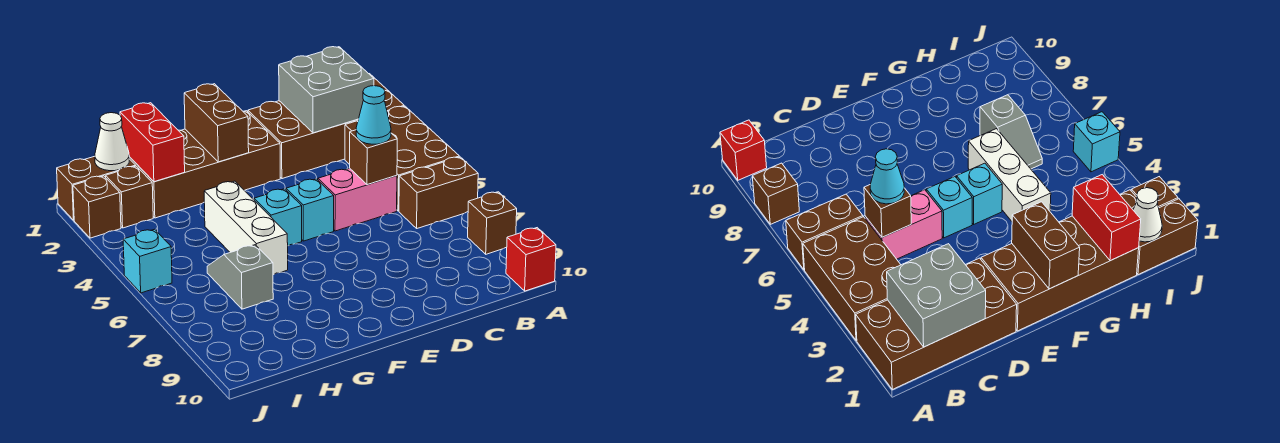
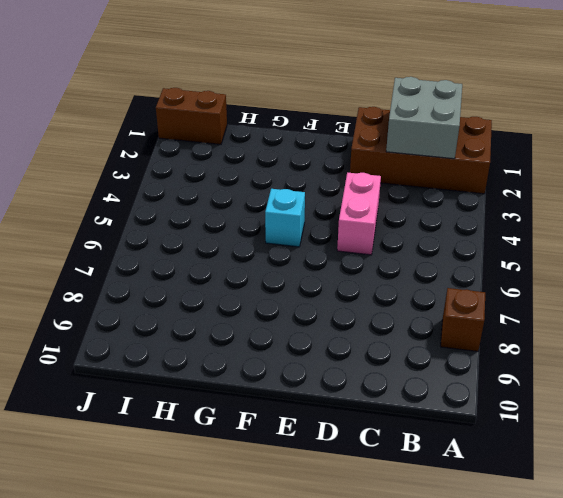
pink brick D4:D5 level 1 -> pink brick C5:D5 level 1
none -> brown brick A3:B5 level 1
none -> brown brick A6:B6 level 1
none -> red brick A10 level 1

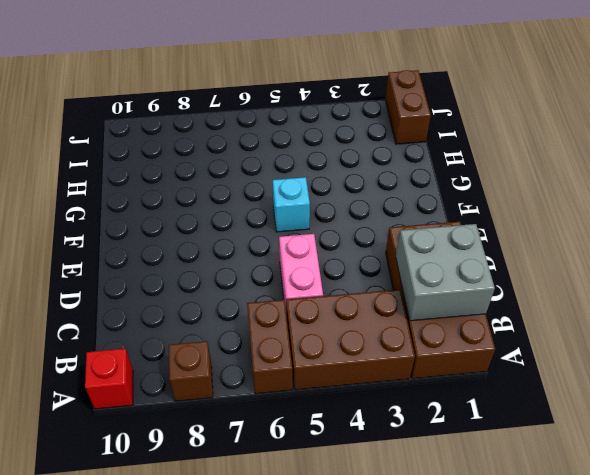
none -> brown brick E1:H2 level 1
none -> cyan brick E5 level 1
none -> white brick G4:G6 level 1

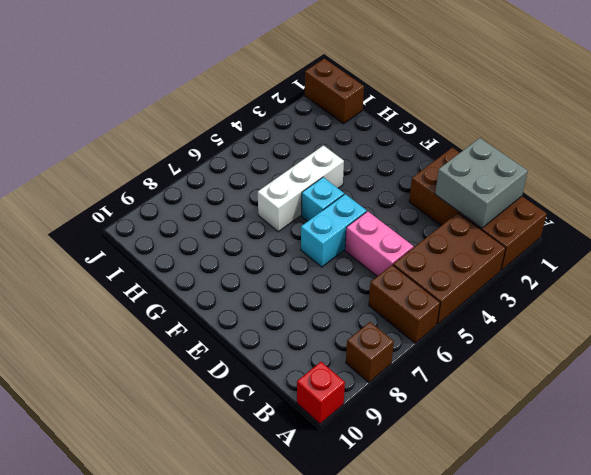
cyan brick E5:E6 level 1 -> cyan brick E5 level 1
none -> brown brick E1:H2 level 1
none -> grey slope H6:H7 level 1 top 7
none -> brown brick I2 level 1

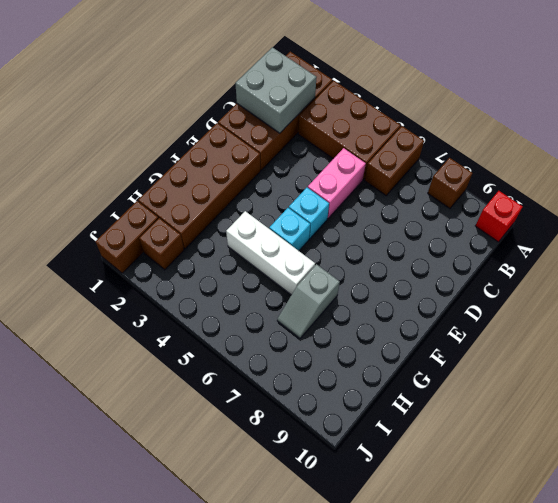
grey slope G7:H7 level 1 top G -> grey slope H6:H7 level 1 top 7
none -> brown brick J2 level 1
none -> cyan brick J5 level 1
none -> brown brick C5 level 2

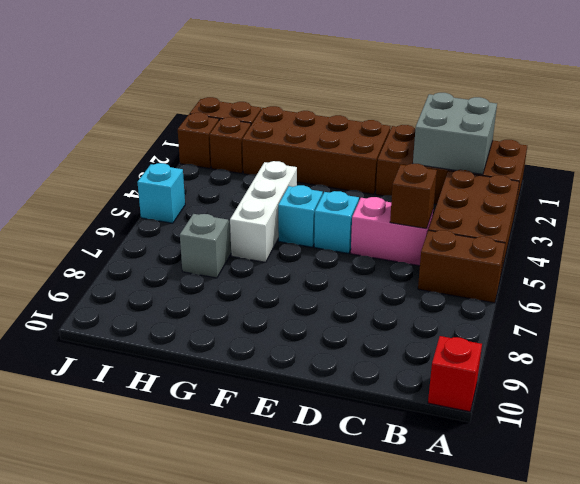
none -> brown brick A8 level 1
none -> brown brick F1:F2 level 2
none -> red brick H1:H2 level 2

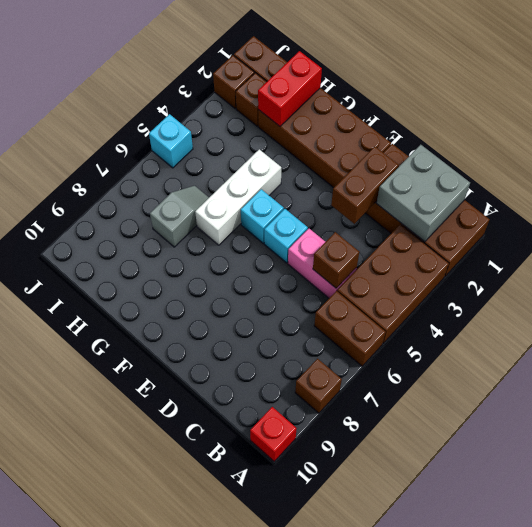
brown brick D2:D3 level 2 -> brown brick F1:F2 level 2
none -> white cone I1 level 2
none -> cyan cone C5 level 3

